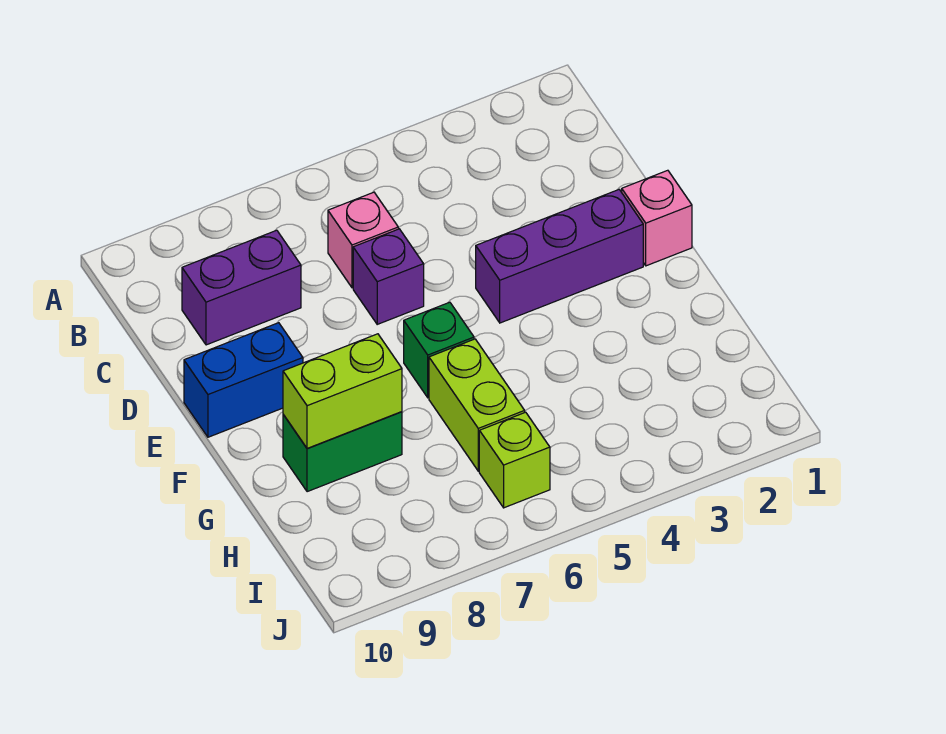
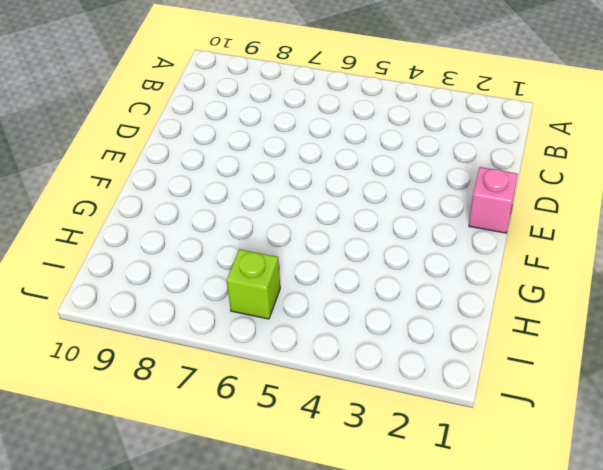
none -> pink brick C6 level 1
none -> purple brick C8:C9 level 1

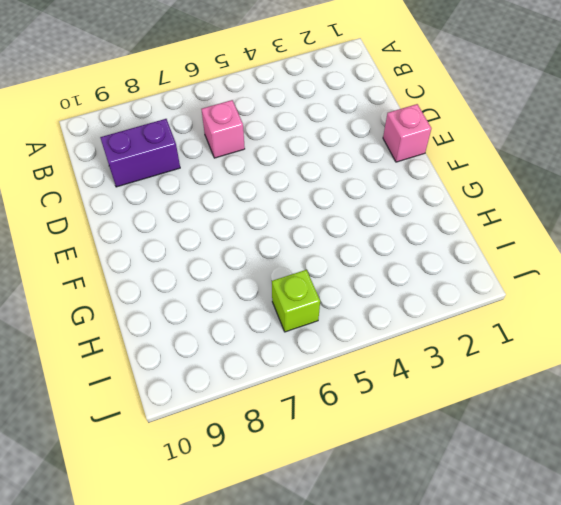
none -> purple brick D6 level 1
none -> purple brick E2:E4 level 1

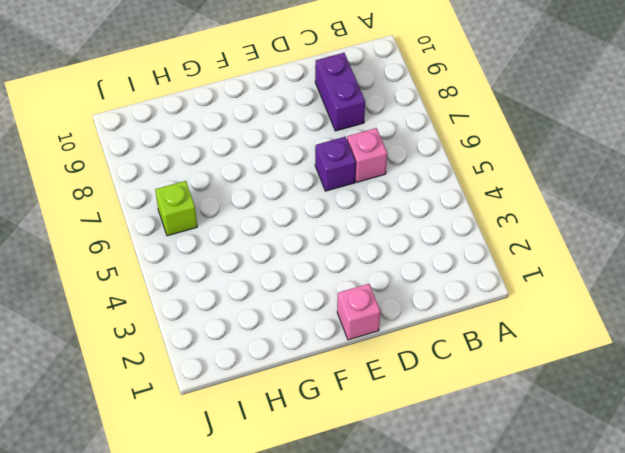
none -> purple brick E2:E4 level 1
none -> blue brick E9:E10 level 1

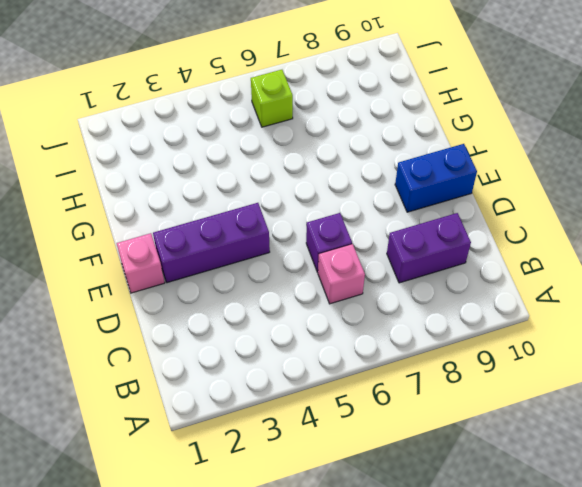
none -> green brick F6 level 1
none -> lime brick G6:H6 level 1

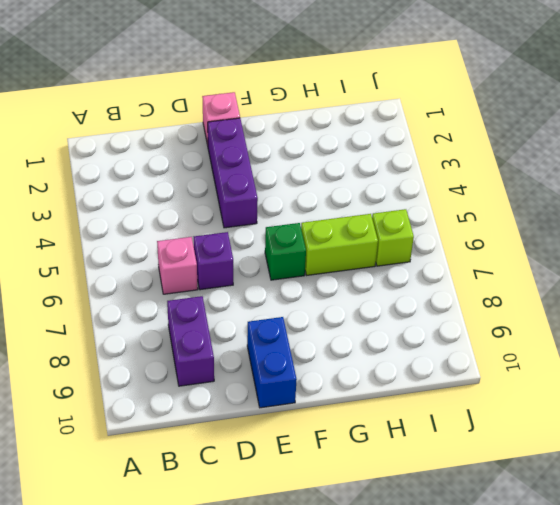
none -> green brick G8:G9 level 1
none -> lime brick G8:G9 level 2

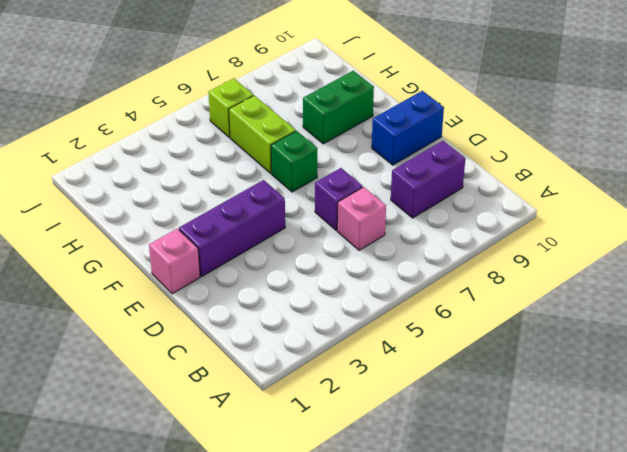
none -> lime brick G8:G9 level 2

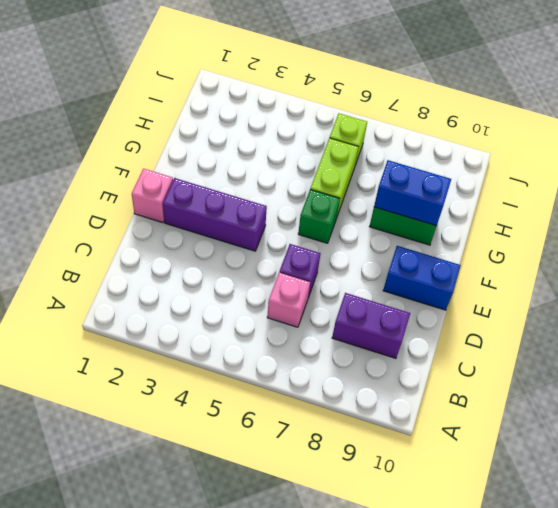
blue brick G8:G9 level 2 -> lime brick G8:G9 level 2

